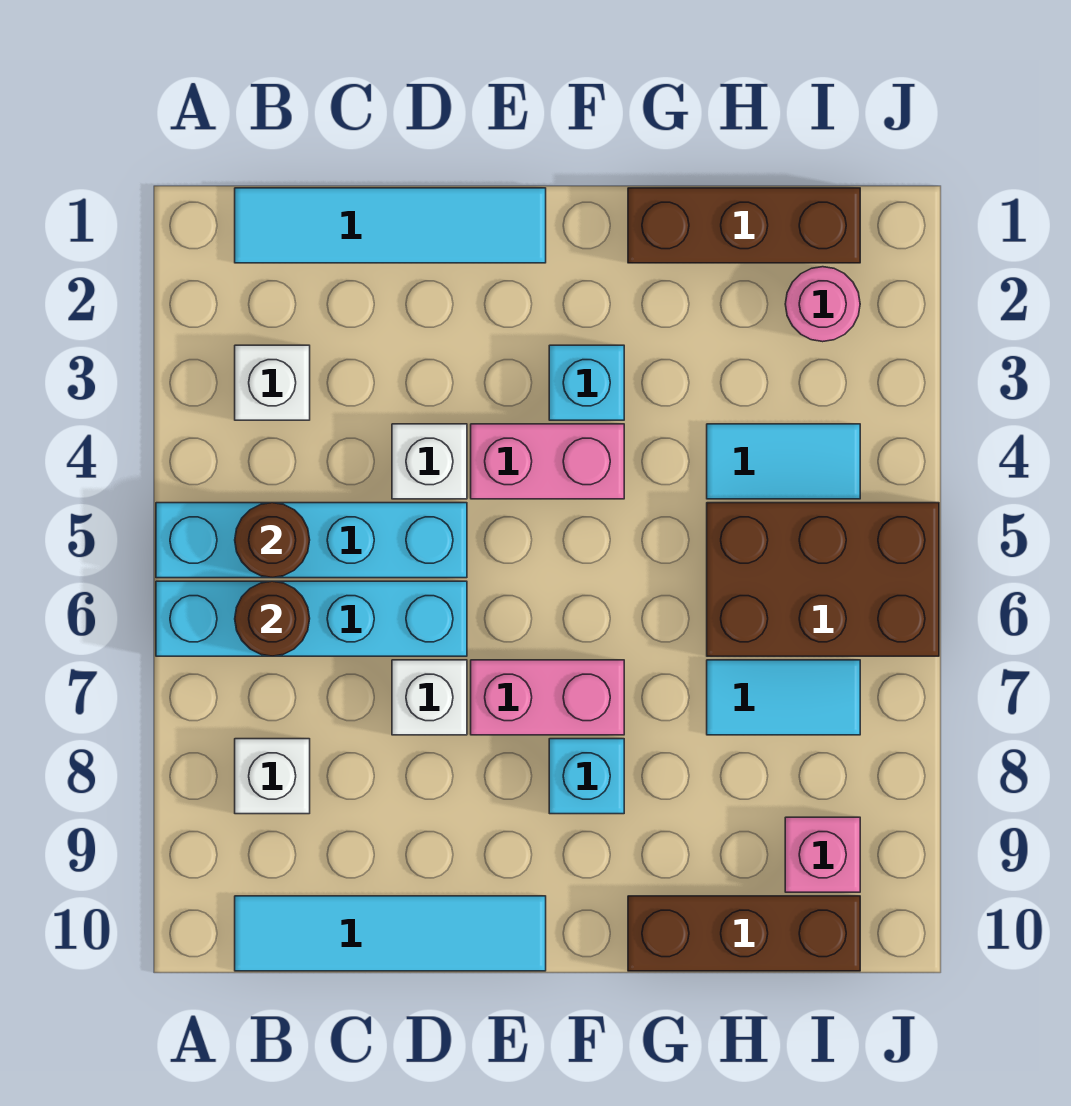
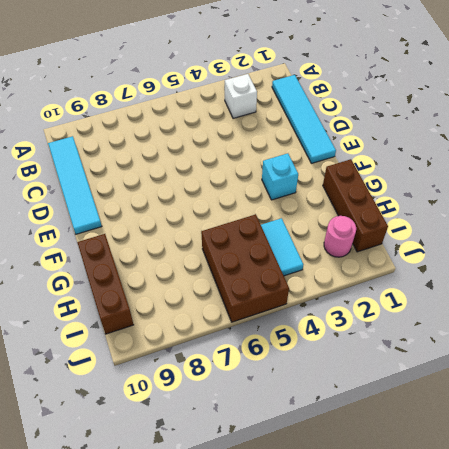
none -> cyan brick A5:D5 level 1
none -> cyan brick A6:D6 level 1
none -> white brick B8 level 1

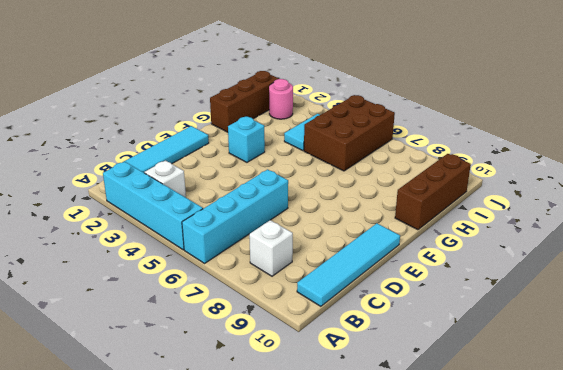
cyan brick A2:A5 level 1 -> cyan brick A5:D5 level 1
none -> white brick D4 level 1
none -> white brick D7 level 1
none -> pink brick E4:F4 level 1

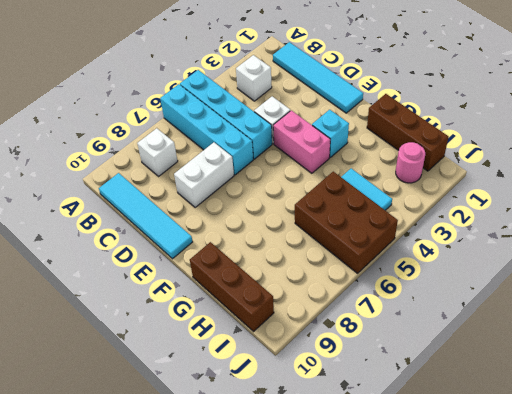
white brick D7:D8 level 1 -> white brick D7 level 1
none -> pink brick E7:F7 level 1
none -> cyan brick F8 level 1
none -> cyan tile H7:I7 level 1

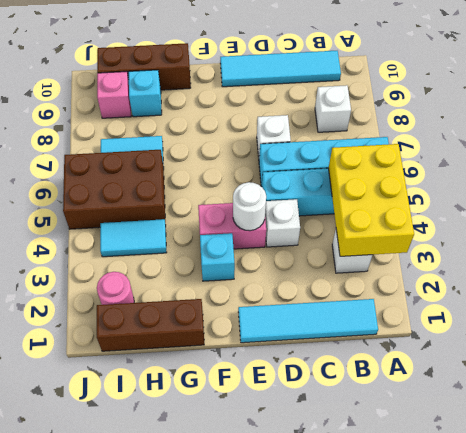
yellow brick A3:B5 level 2 -> brown round brick B5 level 2
white round brick E4 level 2 -> none
cyan brick H9 level 1 -> cyan brick F8 level 1
none -> pink brick E7:F7 level 1
none -> brown round brick B6 level 2

